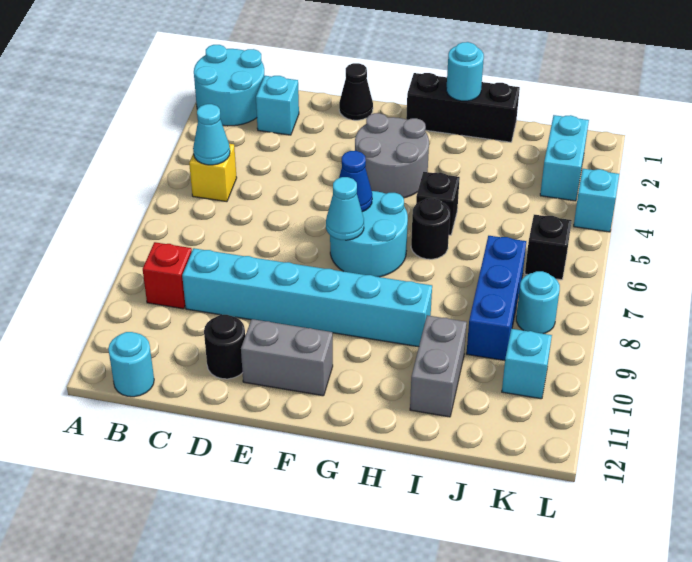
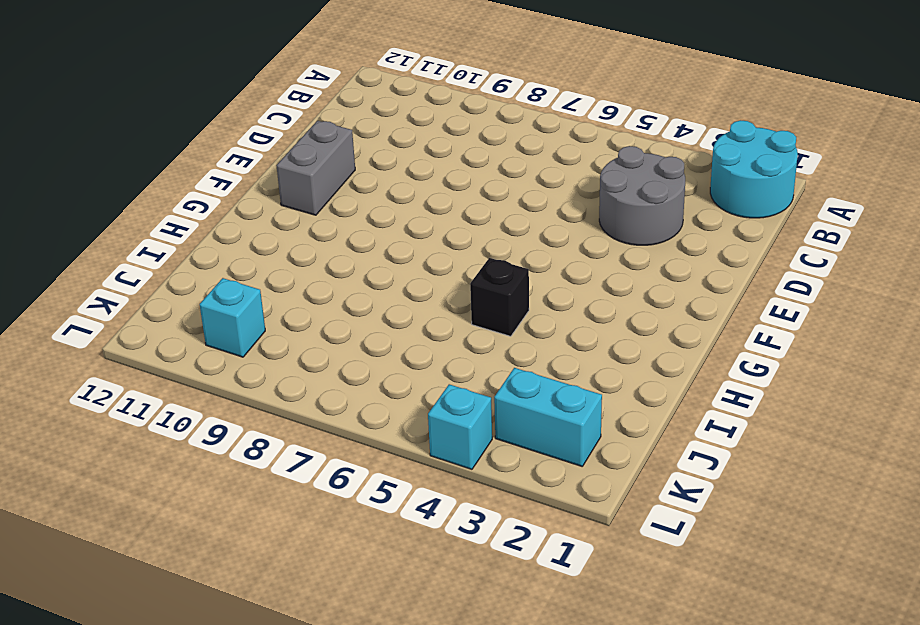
grey round brick C3:D4 level 1 -> grey round brick F3:G4 level 1
none -> yellow brick B5 level 1
none -> red brick B9 level 1
none -> cyan round brick B12 level 1

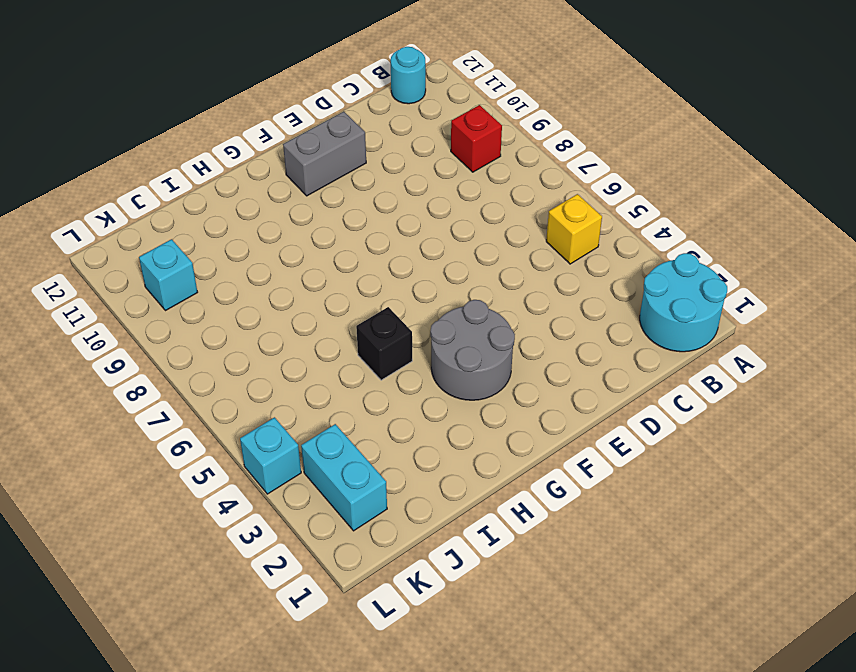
none -> cyan brick C2 level 1
none -> cyan brick C9:H9 level 1
none -> black round brick D11 level 1

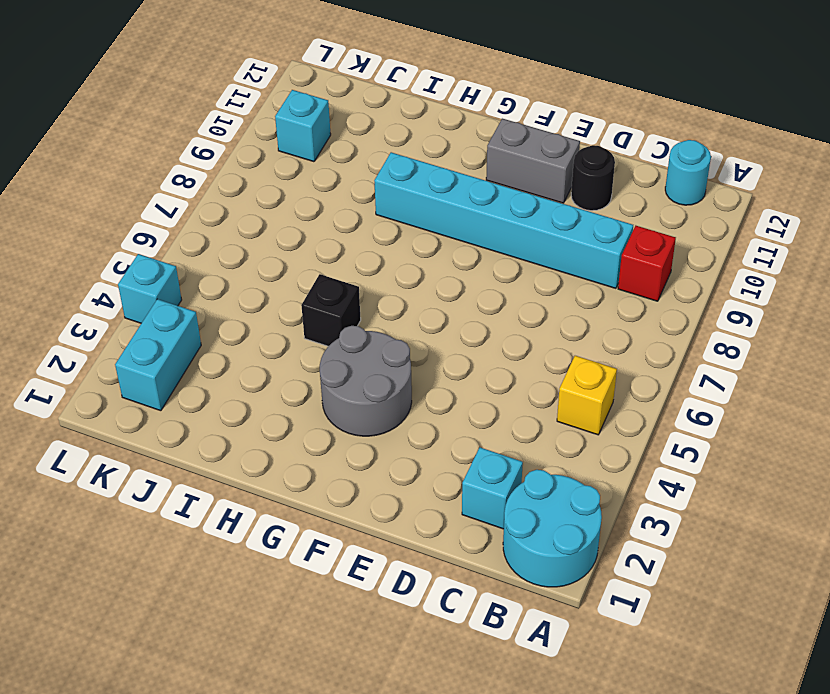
none -> black cone E1 level 1
none -> cyan round brick F6:G7 level 1
none -> black brick G1:I1 level 1

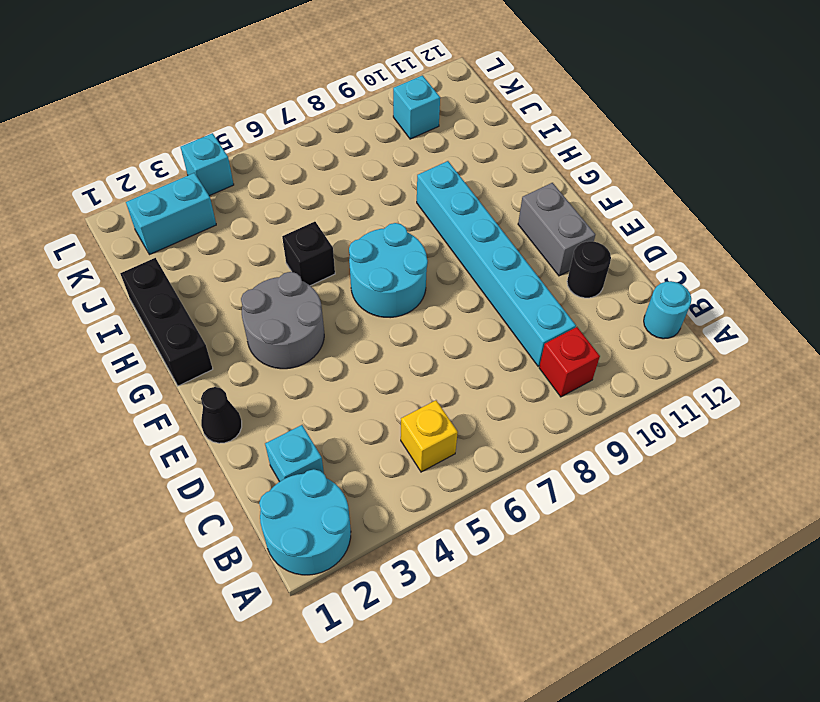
none -> black round brick H6 level 1
none -> grey brick I10:I11 level 1
none -> blue brick J7:J9 level 1

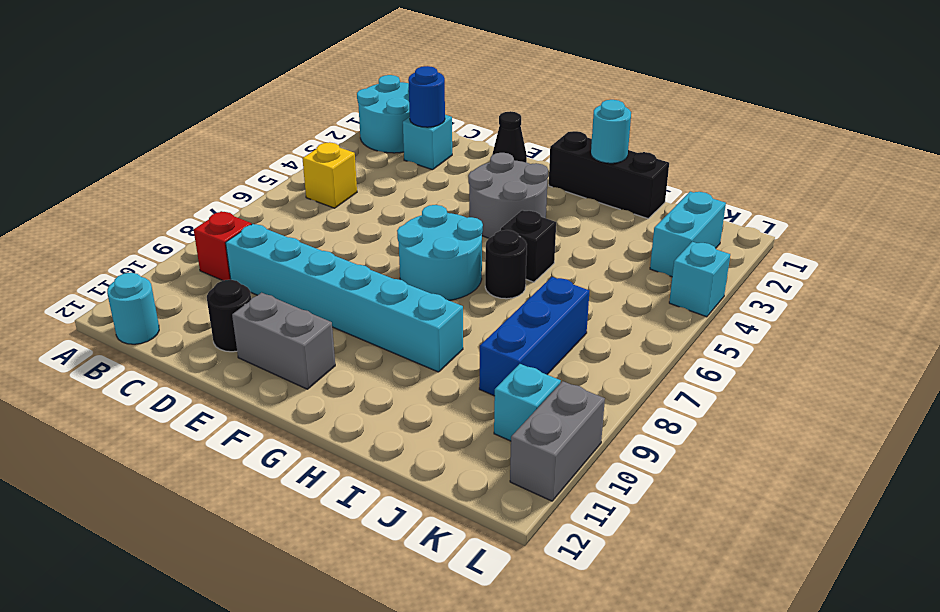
blue round brick C2 level 2 -> none
grey brick L10:L11 level 1 -> grey brick I10:I11 level 1
none -> black brick K6 level 1
none -> cyan round brick K8 level 1
none -> cyan cone B5 level 2

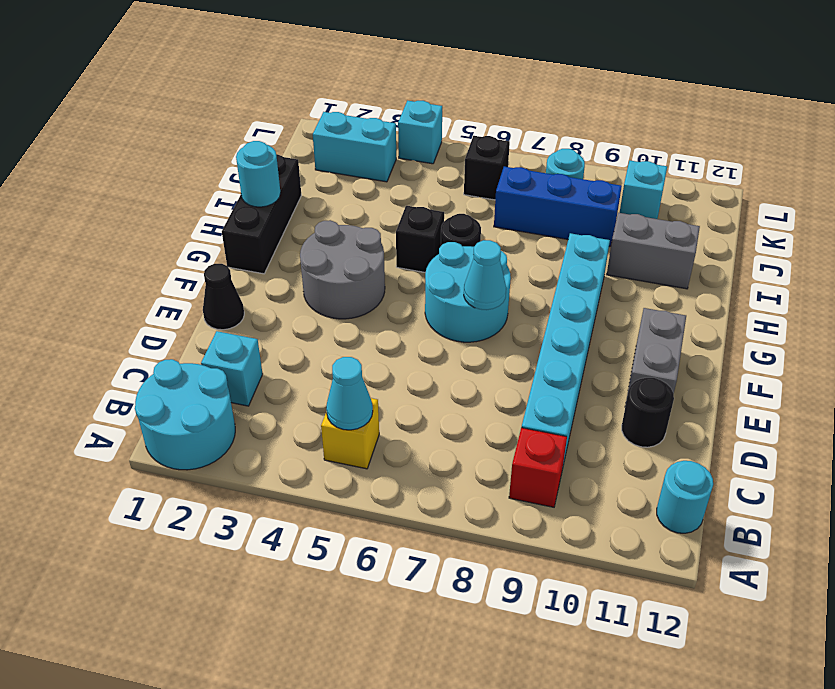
none -> blue cone F6 level 2

